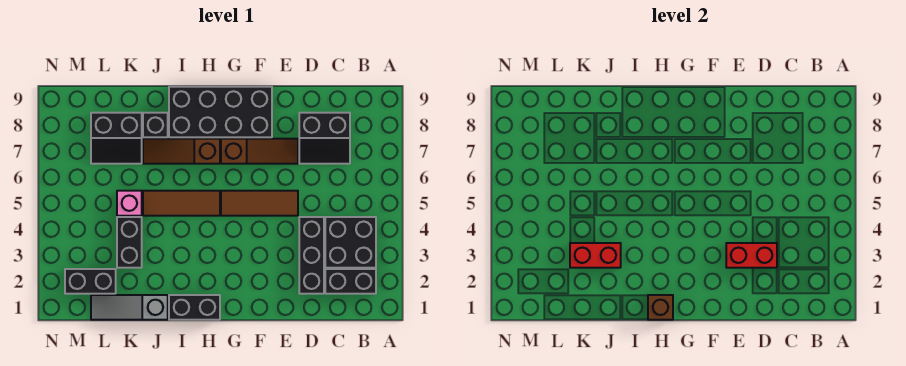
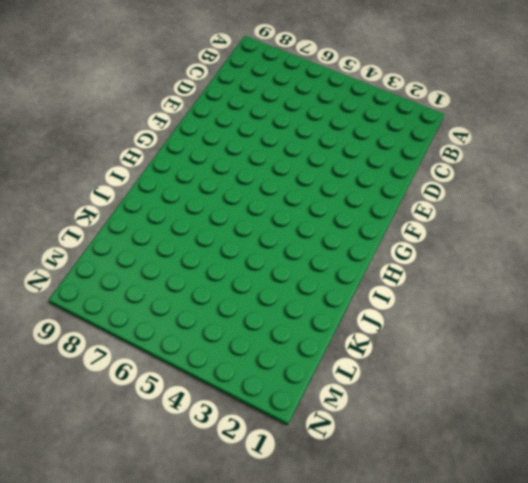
none -> black brick B2:C2 level 1
none -> black brick B3:C4 level 1
none -> black slope C7:D8 level 1 top 8

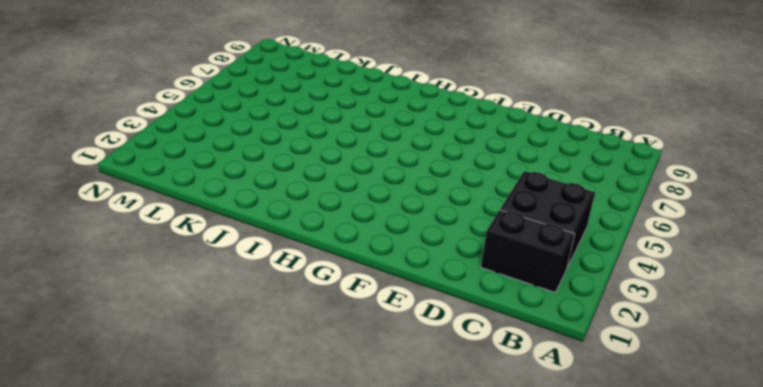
none -> black slope C7:D8 level 1 top 8
none -> black brick D2:D4 level 1
none -> brown tile E5:G5 level 1

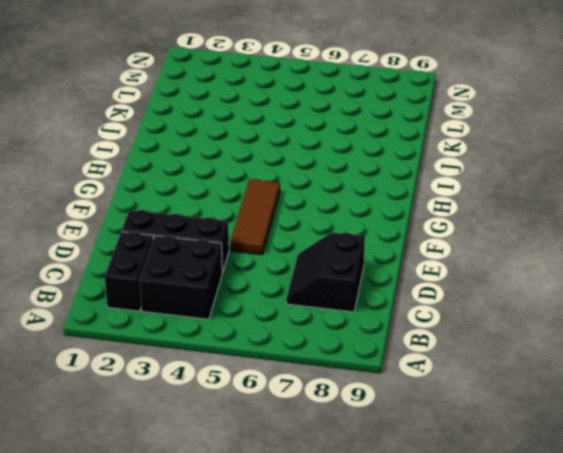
none -> brown slope E7:G7 level 1 top G
none -> black brick F8:I9 level 1
none -> black brick H1:I1 level 1

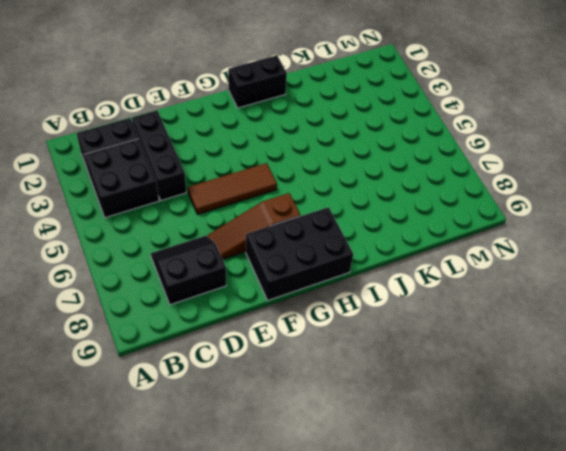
black brick F8:H9 level 1 -> black brick F8:I9 level 1
none -> brown tile H5:J5 level 1
none -> brown slope H7:J7 level 1 top H
none -> grey slope J1:L1 level 1 top J

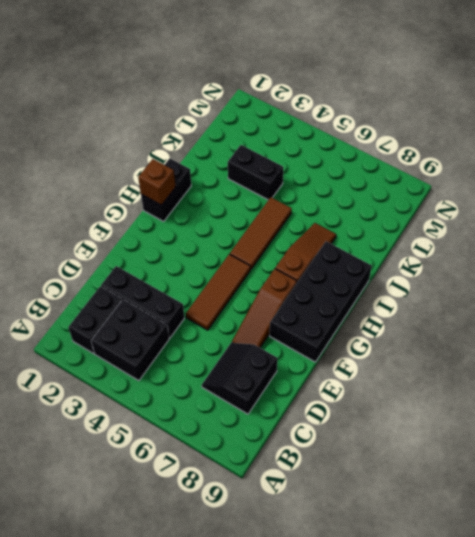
none -> grey slope J1:L1 level 1 top J
none -> black brick J8 level 1
none -> pink brick K5 level 1

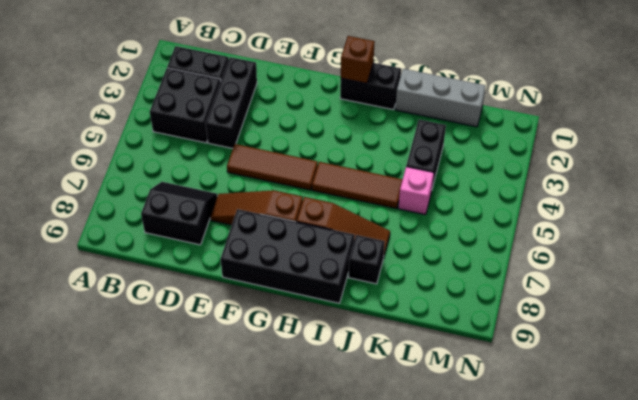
grey brick J1:L1 level 1 -> grey slope J1:L1 level 1 top J
none -> black slope K7:L8 level 1 top 8
none -> black brick L2:M2 level 1
none -> red brick D3:E3 level 2

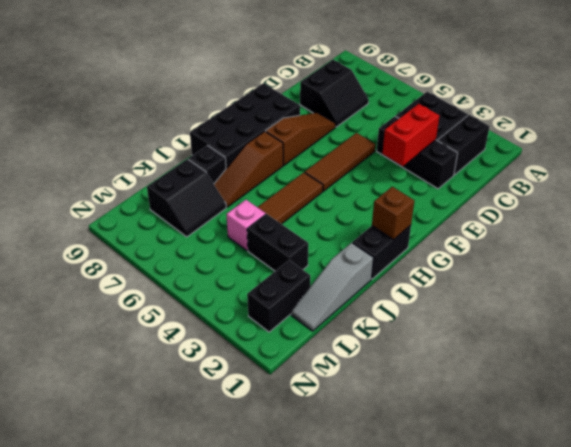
none -> red brick J3:K3 level 2

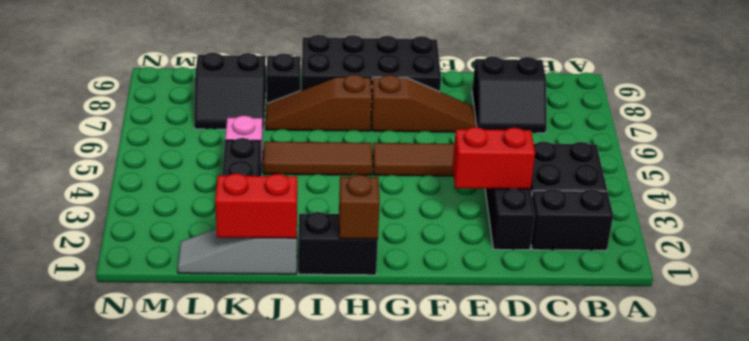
red brick J1:K1 level 2 -> red brick J3:K3 level 2
none -> black brick L2:M2 level 1

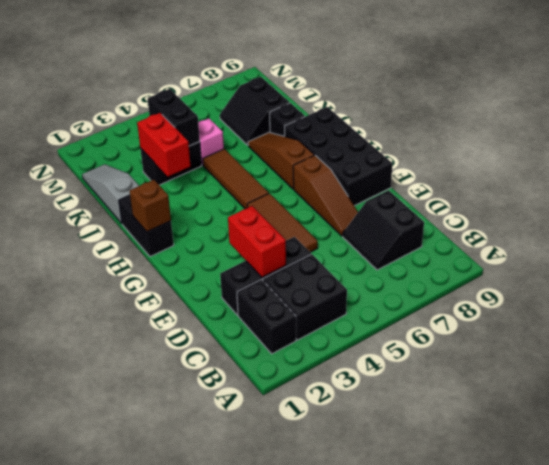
black brick K4:L4 level 2 -> black brick L2:M2 level 1

